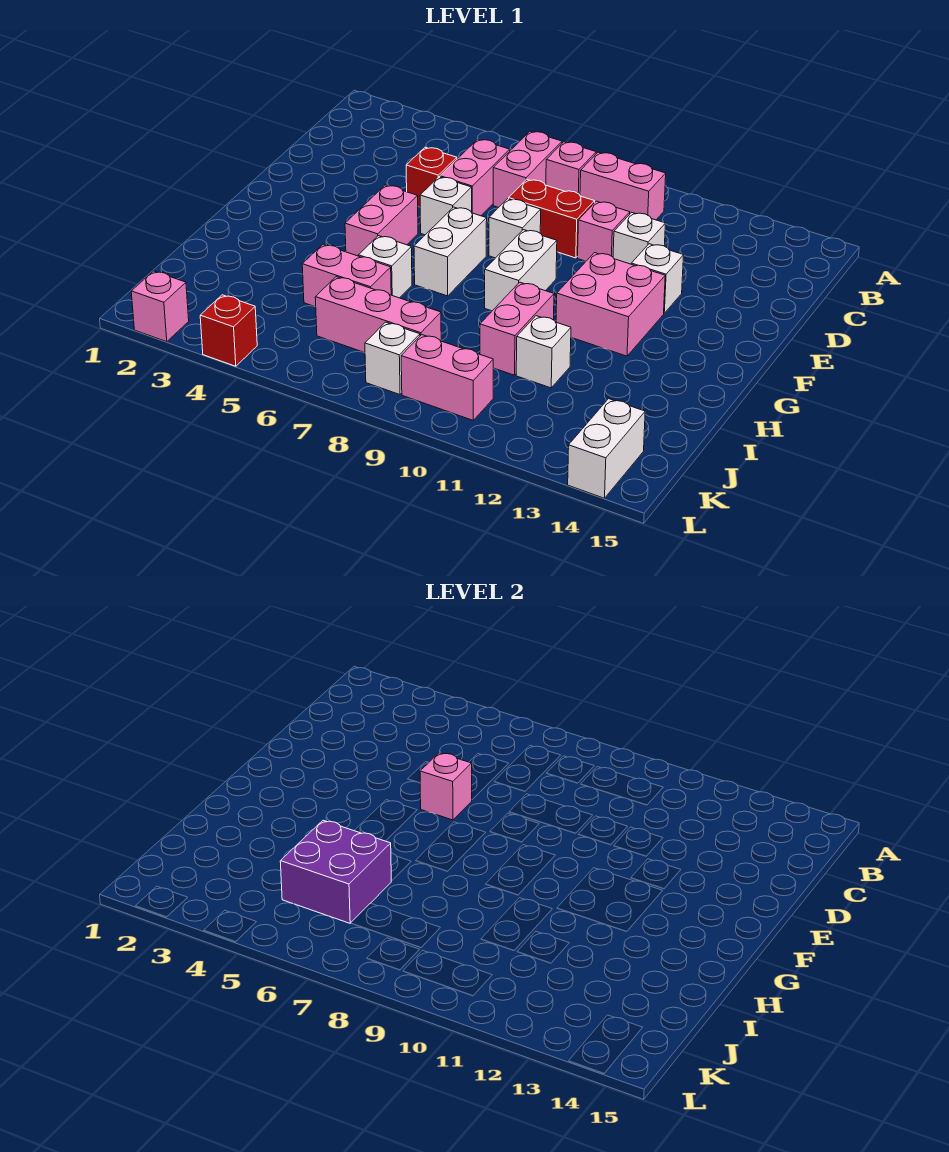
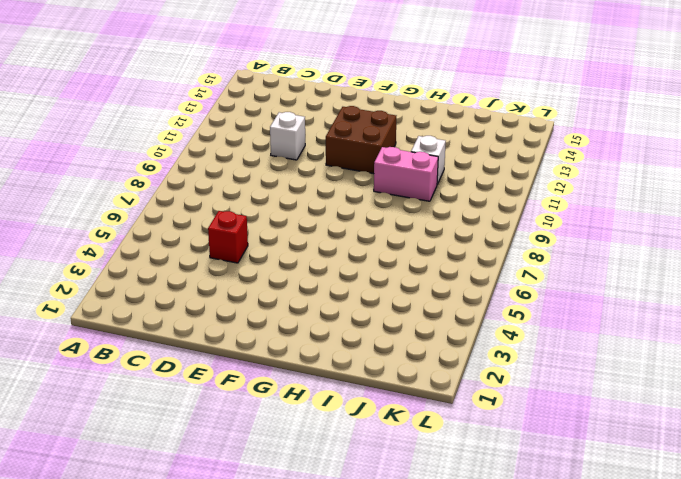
brown brick F11:G12 level 1 -> pink brick F11:G12 level 1
none -> pink brick B7:C7 level 1
none -> pink brick B8 level 1
none -> pink brick B9:B10 level 1

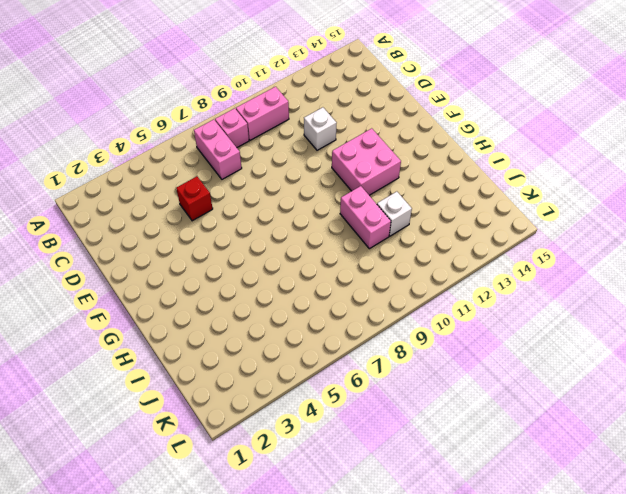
none -> pink brick C6:D6 level 1
none -> red brick D8:D9 level 1
none -> pink brick D10 level 1

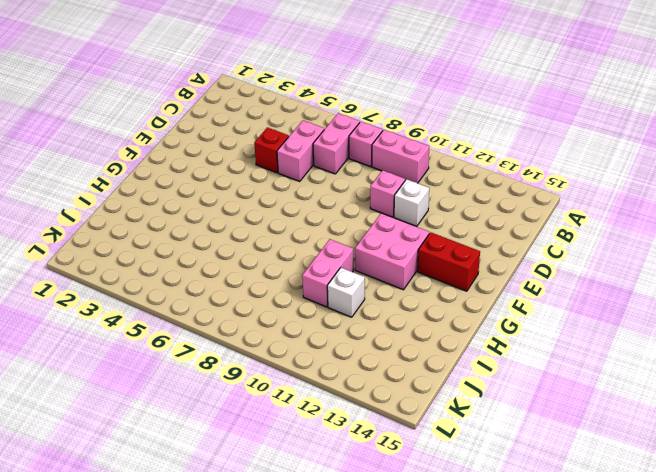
red brick F13:F14 level 1 -> red brick D8:D9 level 1
none -> white brick E6 level 1
none -> white brick E8 level 1
none -> white brick E12 level 1

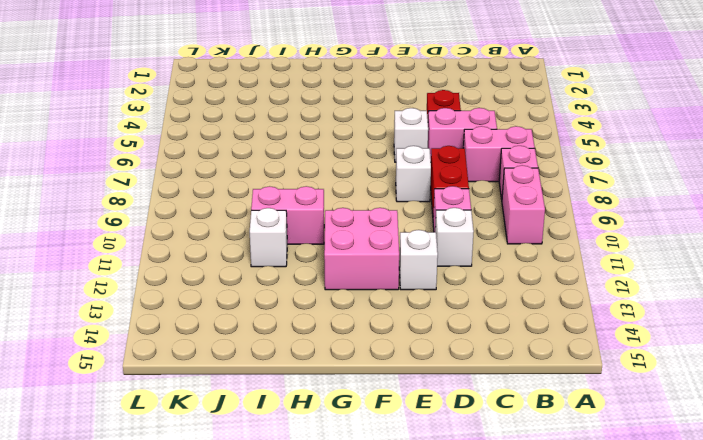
none -> pink brick F5:G5 level 1
none -> white brick F7:G7 level 1
none -> white brick F9:G9 level 1

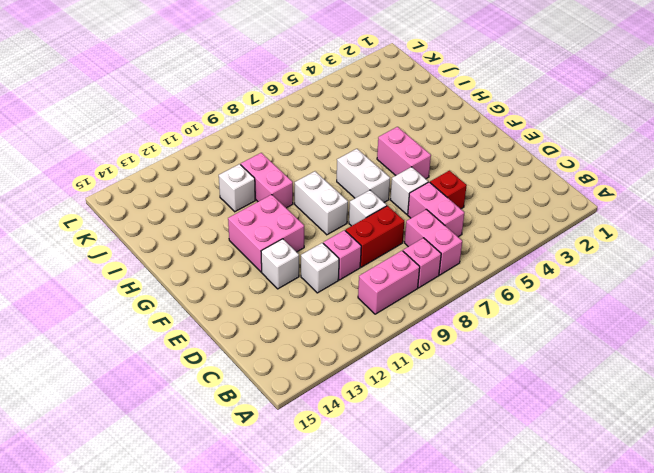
none -> white brick H6 level 1
none -> pink brick I5:I6 level 1
none -> pink brick J6:J8 level 1

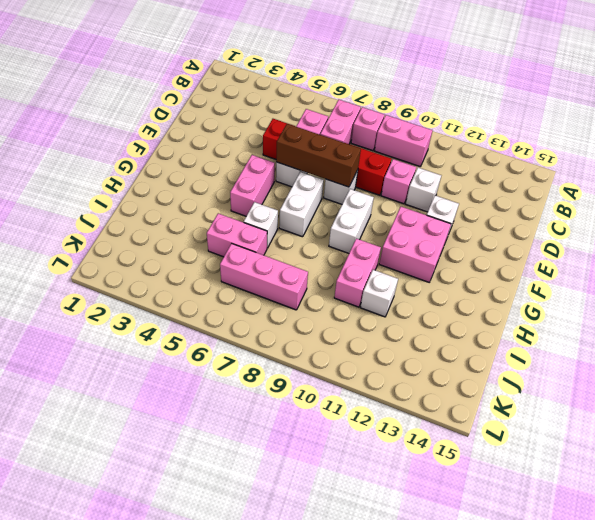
brown brick E6:E8 level 2 -> pink brick E6 level 2
none -> white brick K8 level 1
none -> pink brick K9:K10 level 1
none -> white brick K14:L14 level 1

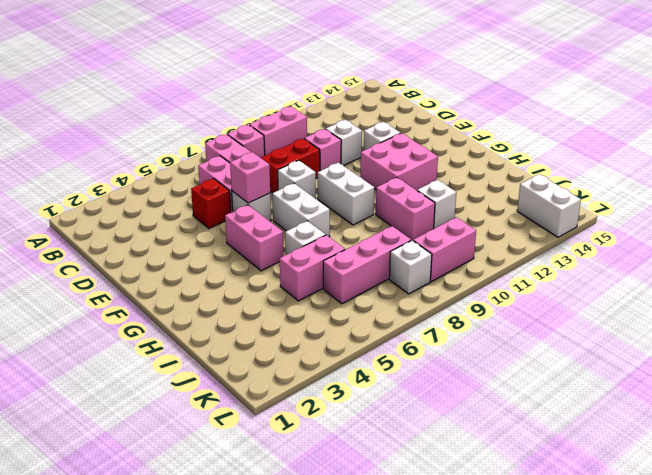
none -> pink brick L2 level 1
none -> red brick L4 level 1
none -> purple brick I5:J6 level 2

